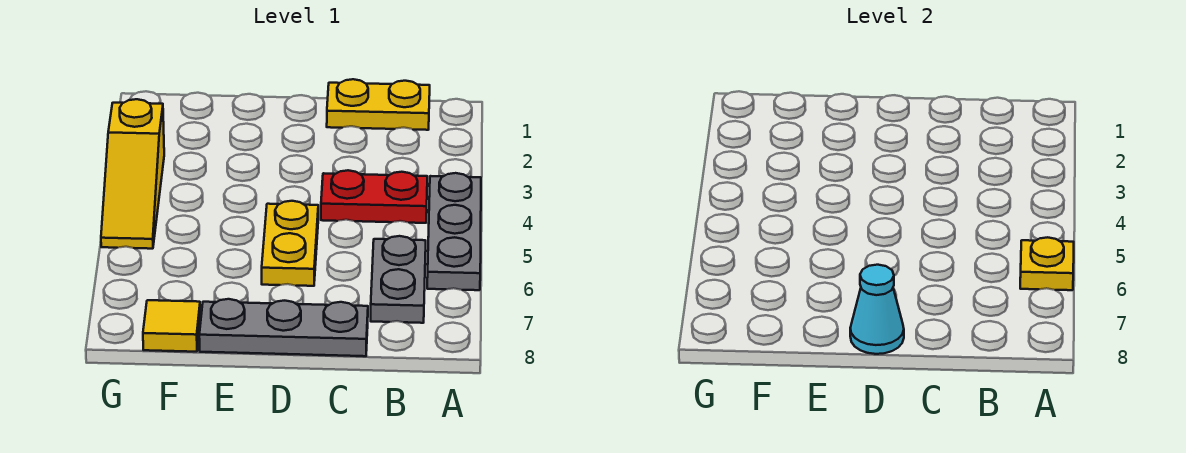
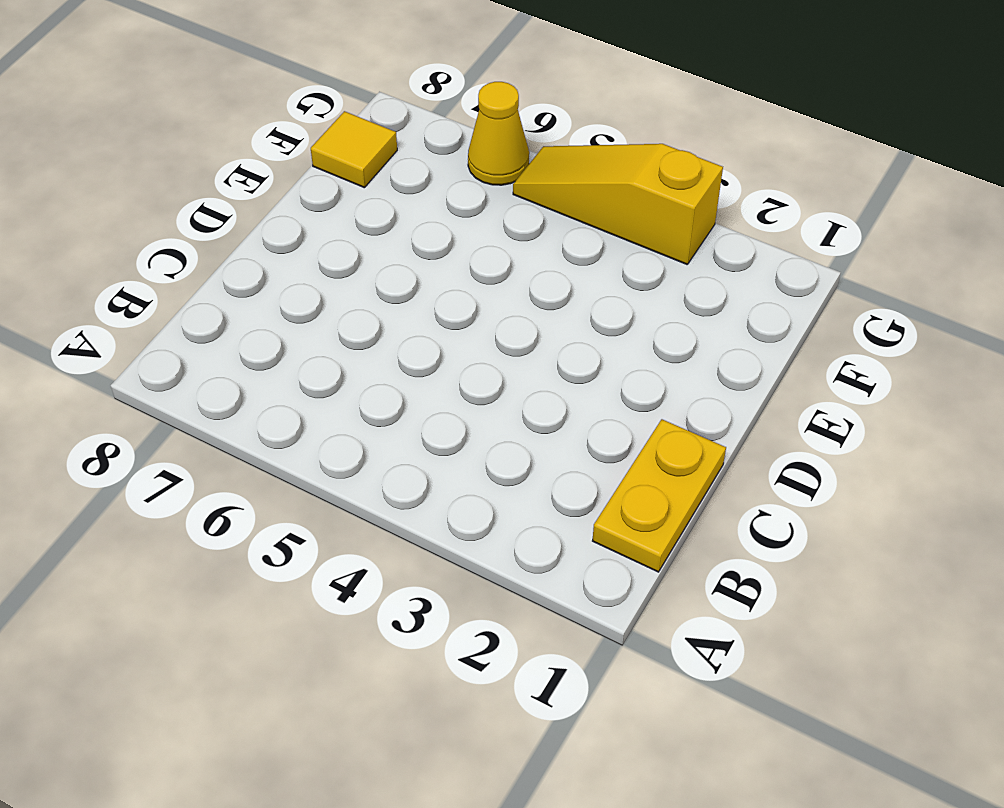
yellow cone G6 level 1 -> none
none -> grey plate A4:A6 level 1
none -> red plate B4:C4 level 1

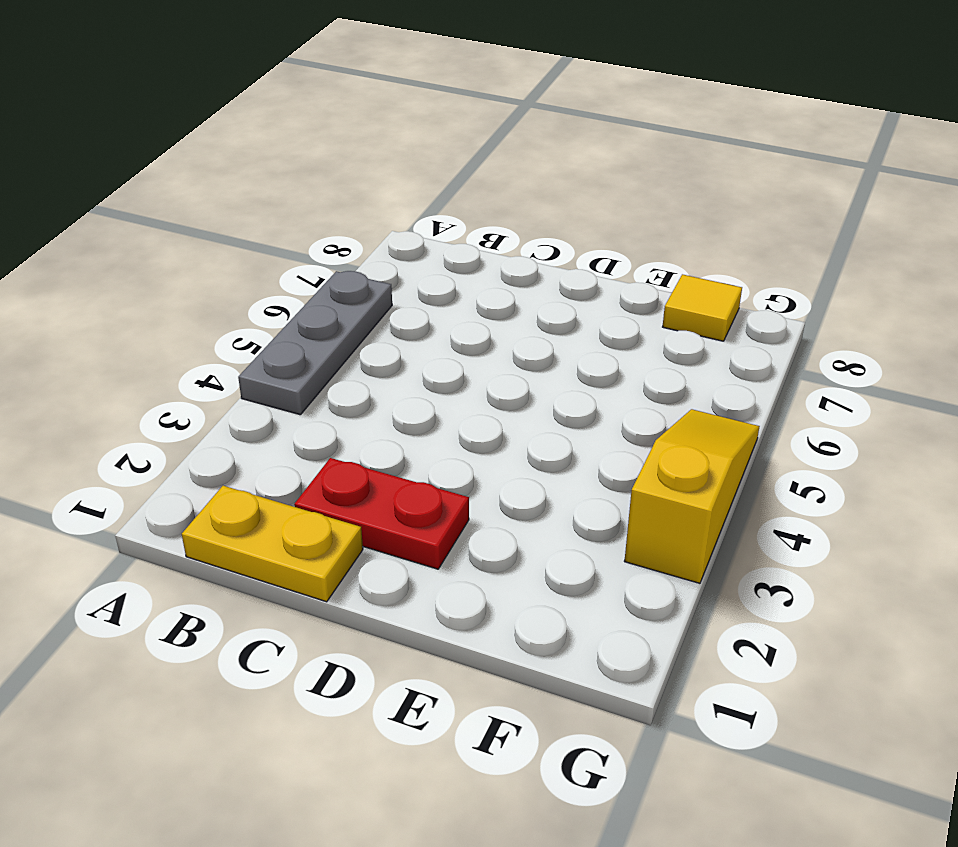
red plate C2:D2 level 1 -> red plate B4:C4 level 1
none -> grey plate B6:B7 level 1
none -> grey plate C8:E8 level 1

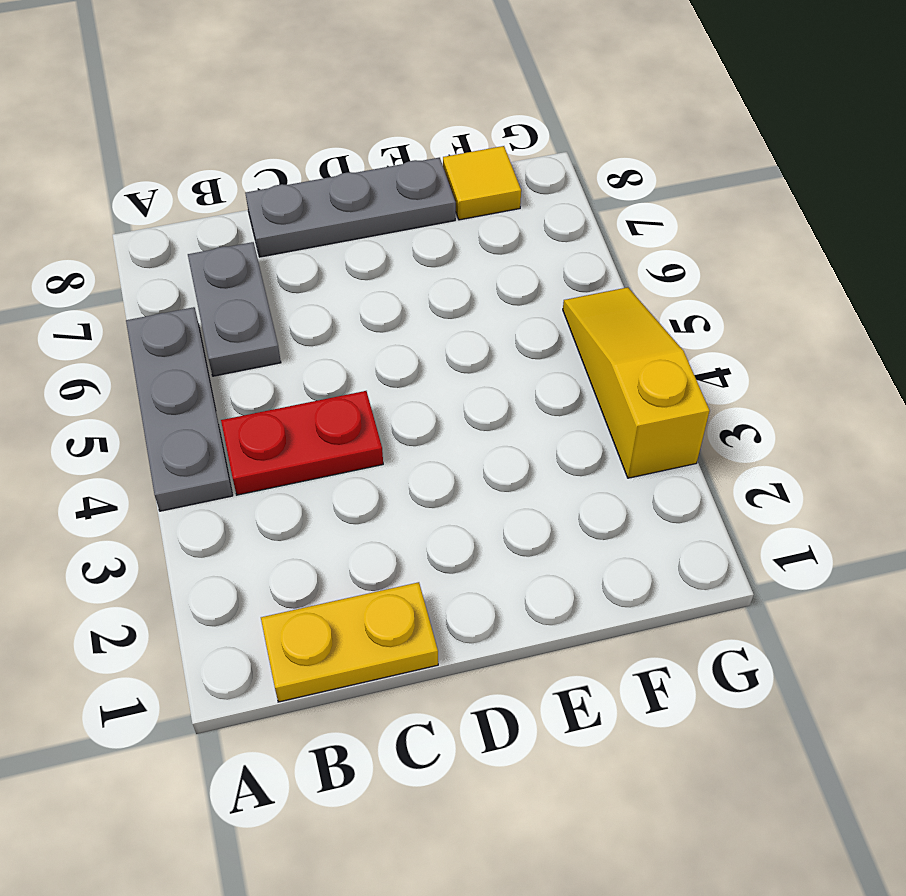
none -> yellow plate D5:D6 level 1
none -> yellow plate A6 level 2

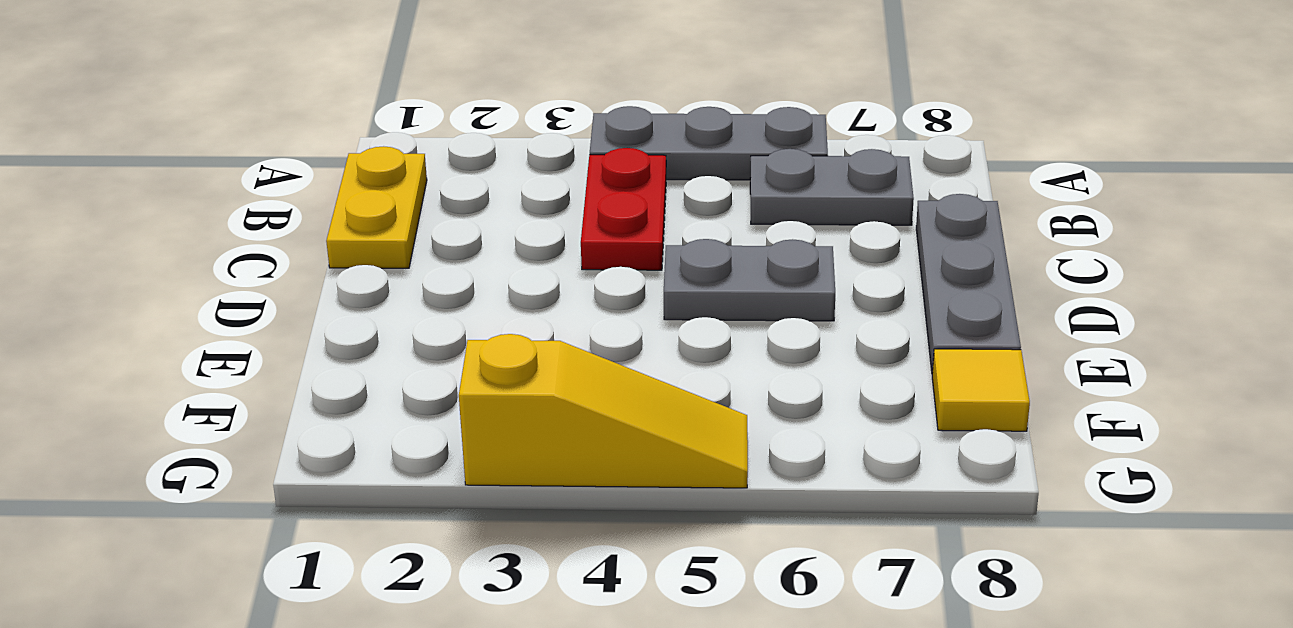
grey plate D5:D6 level 1 -> yellow plate D5:D6 level 1
none -> yellow plate A6 level 2
none -> cyan cone D8 level 2

